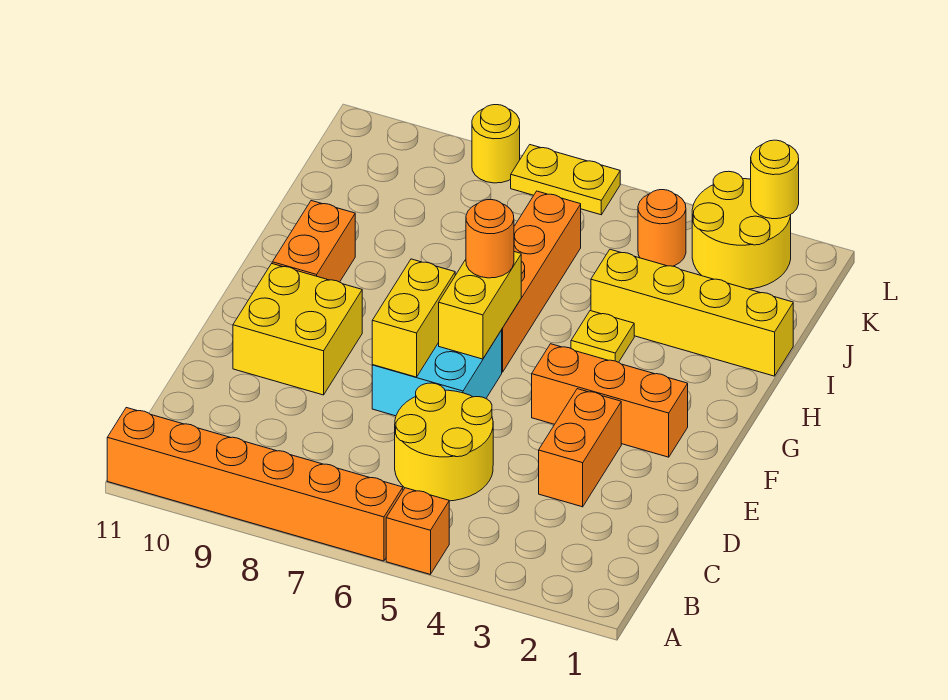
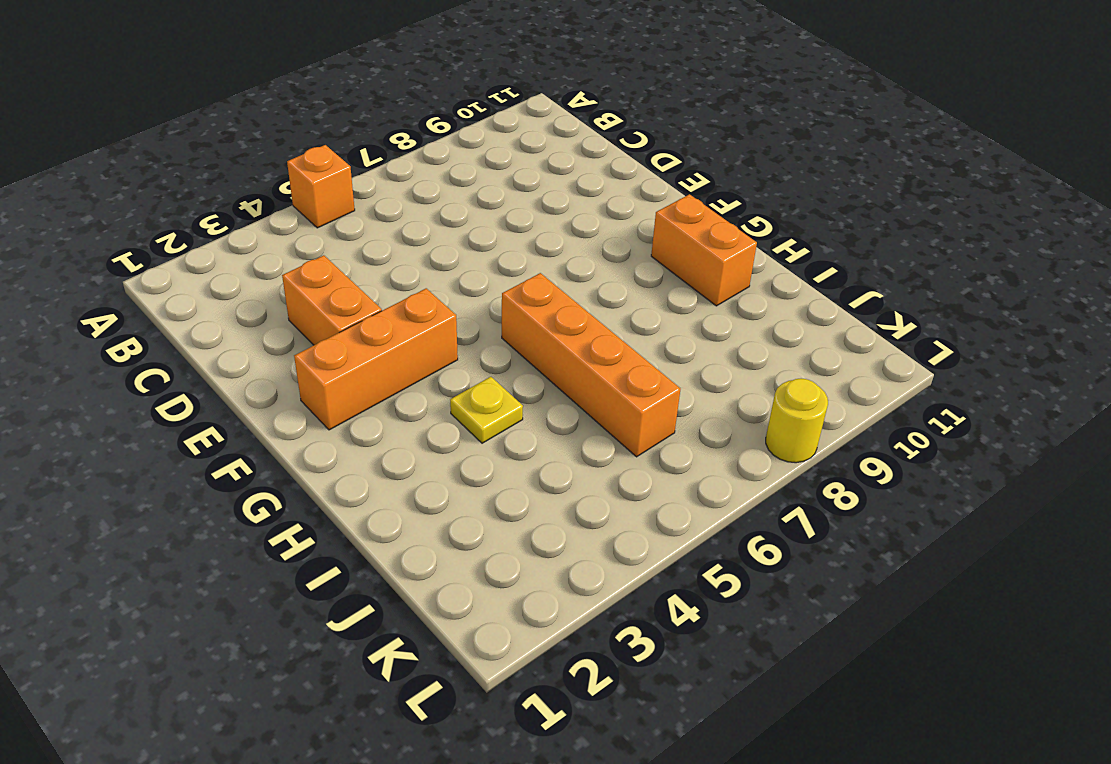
none -> orange brick A6:A11 level 1
none -> yellow round brick C5:D6 level 1
none -> cyan brick E6:F7 level 1

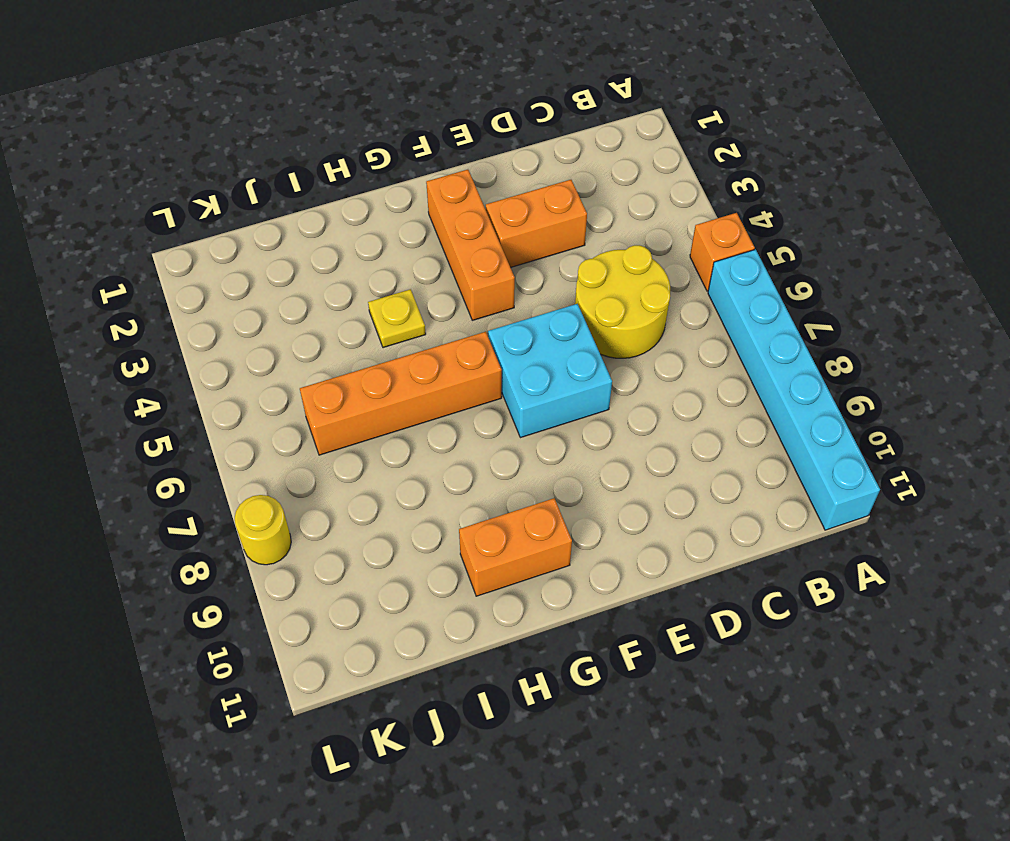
cyan brick A6:A11 level 1 -> orange brick A6:A11 level 1
none -> yellow brick E9:F10 level 1
none -> yellow brick I1:I4 level 1
none -> yellow round brick K2:L3 level 1

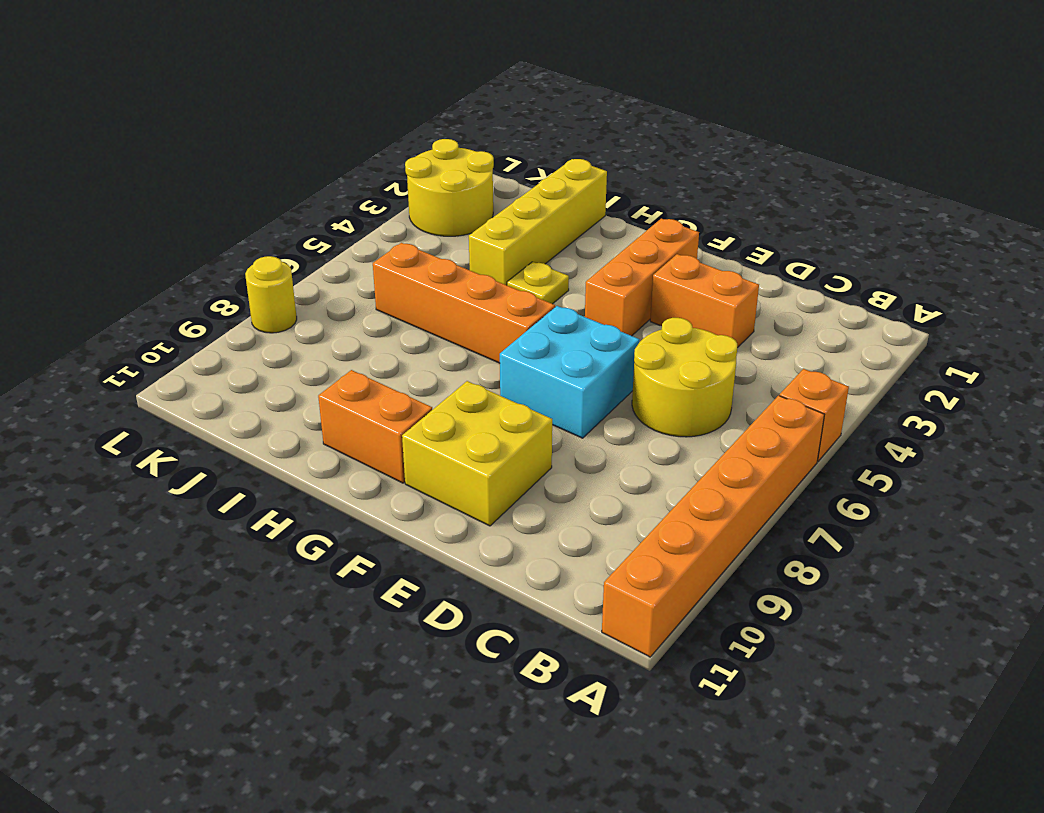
none -> orange round brick K4 level 1
none -> yellow plate L6:L7 level 1
none -> yellow brick E7:F7 level 2

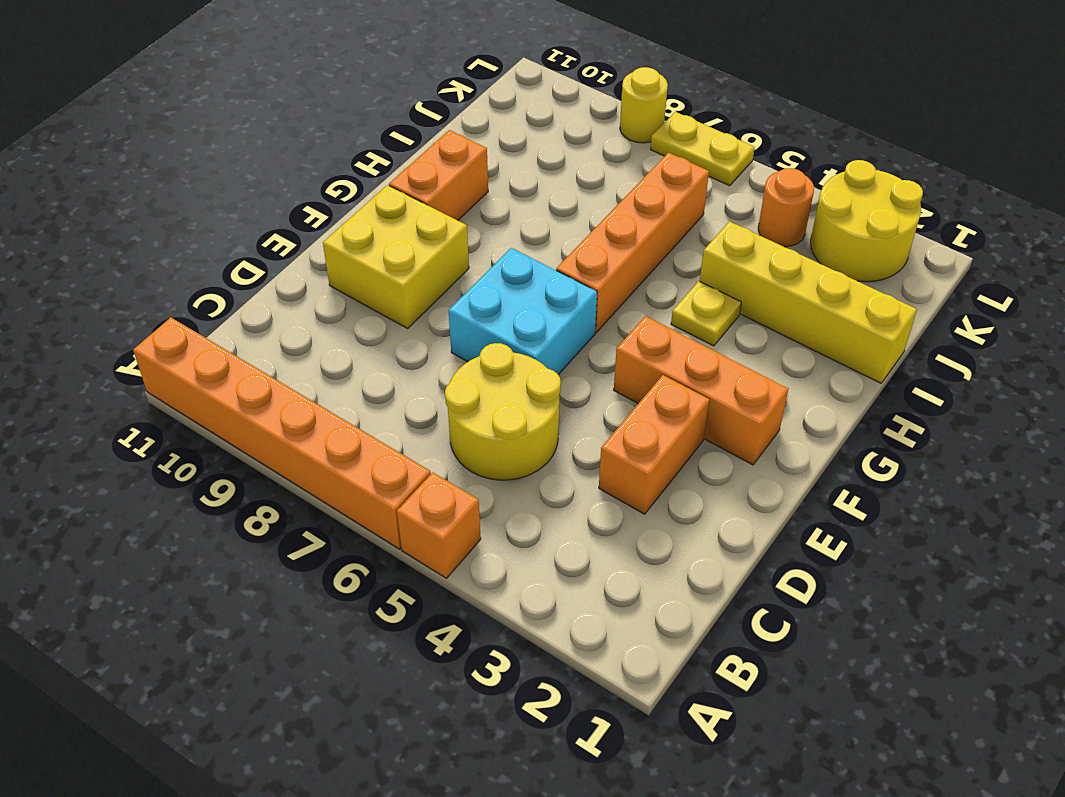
none -> yellow brick E7:F7 level 2
none -> yellow brick F6:G6 level 2
none -> yellow round brick L2 level 2

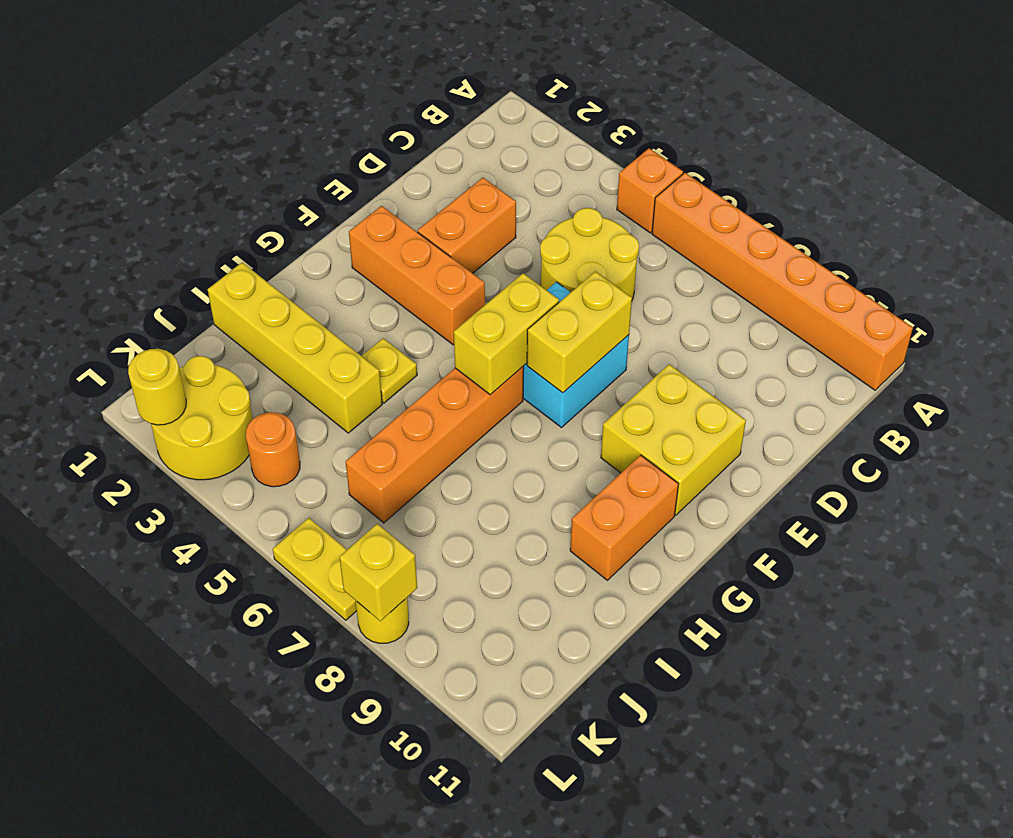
yellow brick L8 level 2 -> none
none -> orange round brick G6 level 3

